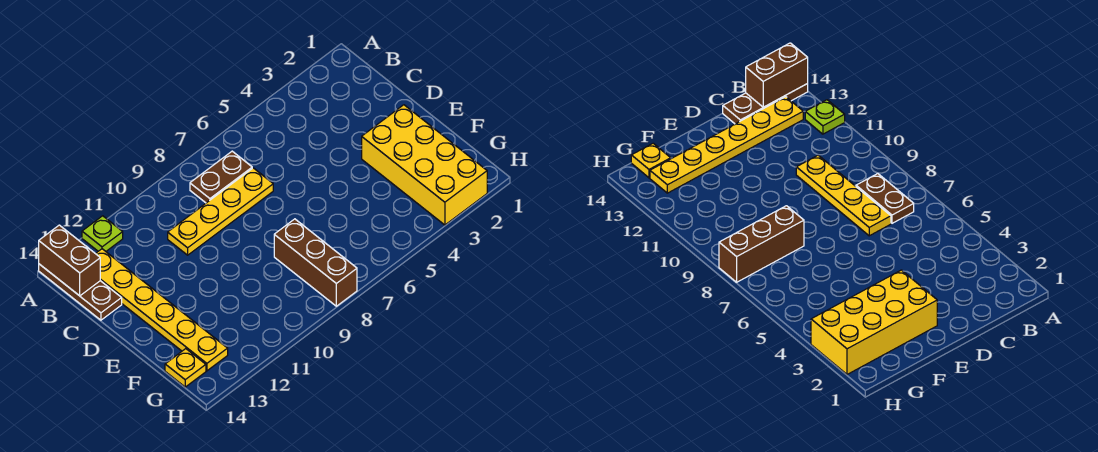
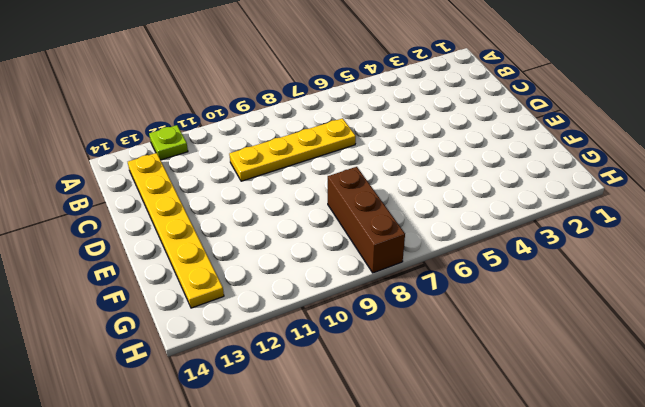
none -> brown plate A14:C14 level 1
none -> brown plate B7:B8 level 1

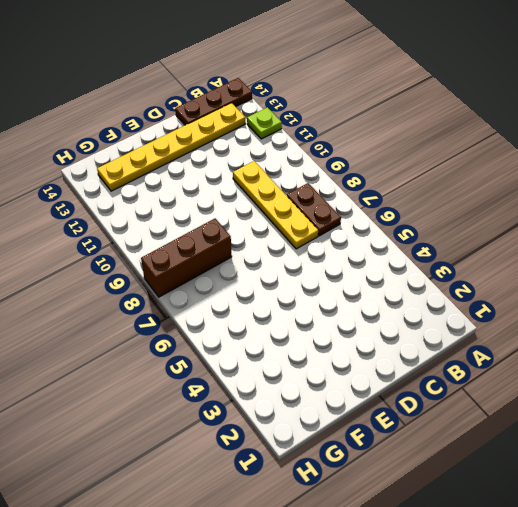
none -> yellow brick E2:H3 level 1
none -> yellow plate G14 level 1

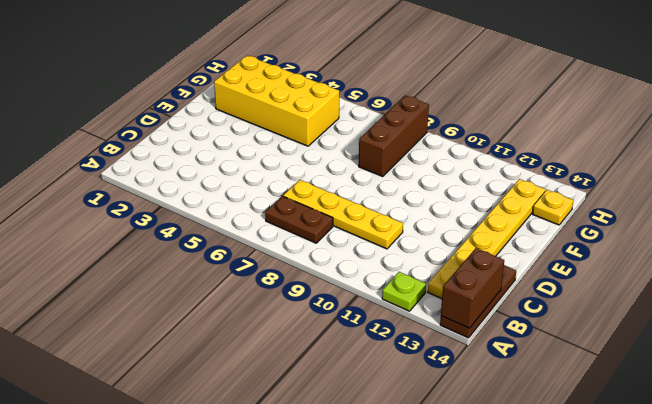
yellow brick F2:G5 level 1 -> yellow brick E2:H3 level 1

